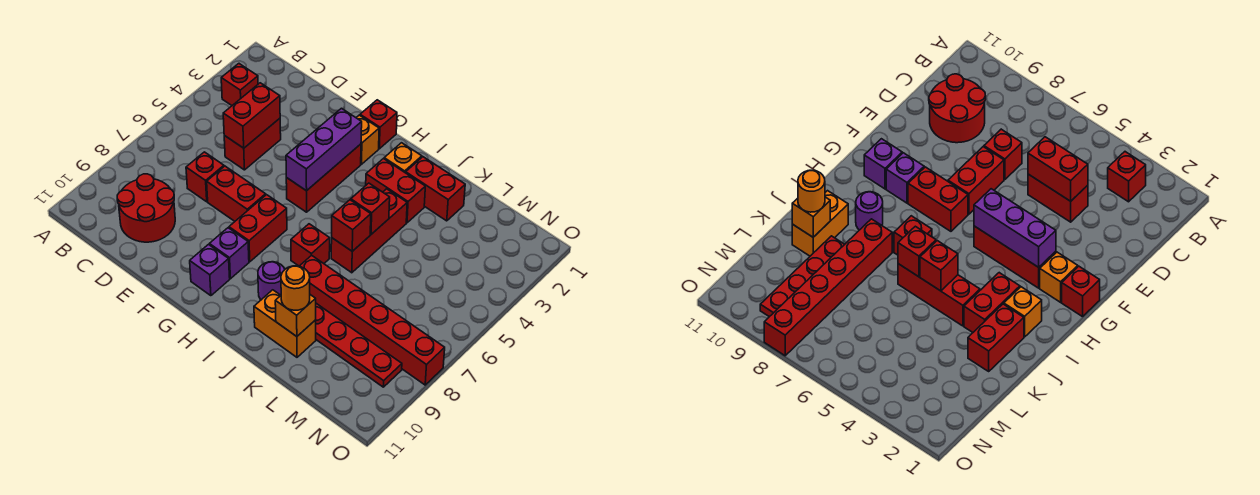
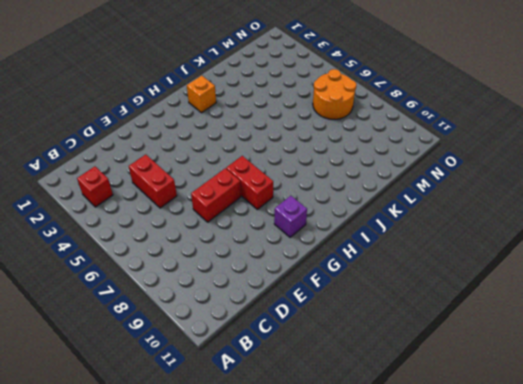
orange round brick M6:N7 level 1 -> none
none -> red round brick C9:D10 level 1
none -> red brick D7 level 1
none -> red brick G1 level 1

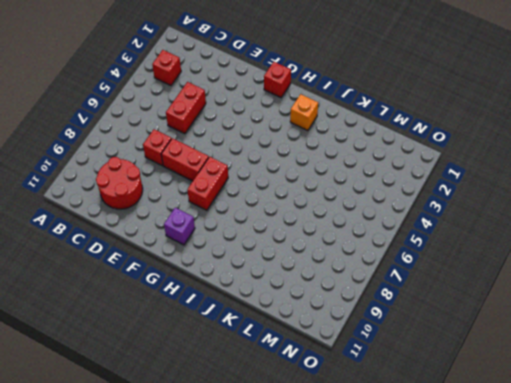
none -> orange brick G2 level 1
none -> red brick G3:G5 level 1
none -> purple brick G9 level 1

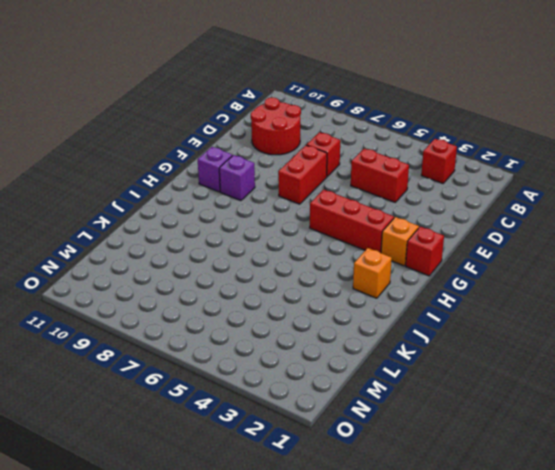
none -> red brick G7:G8 level 1
none -> red brick I3:J3 level 1
none -> red brick I7 level 1

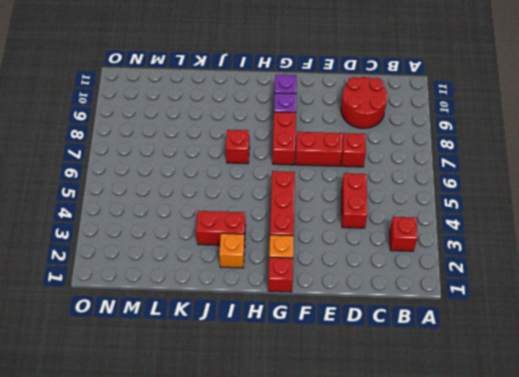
none -> purple round brick I9 level 1
none -> red brick J2:K2 level 1
none -> red brick J4:J6 level 1

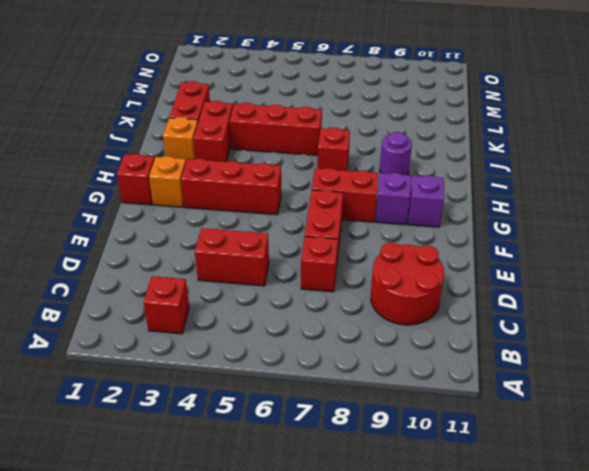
none -> red brick J8:O8 level 1
none -> orange brick J10:K10 level 1
none -> red plate K9:N9 level 1

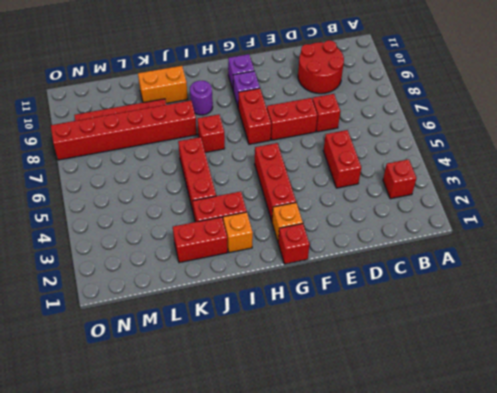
none -> red brick D4:D5 level 2
none -> purple brick G3:G5 level 2
none -> red brick J5 level 2

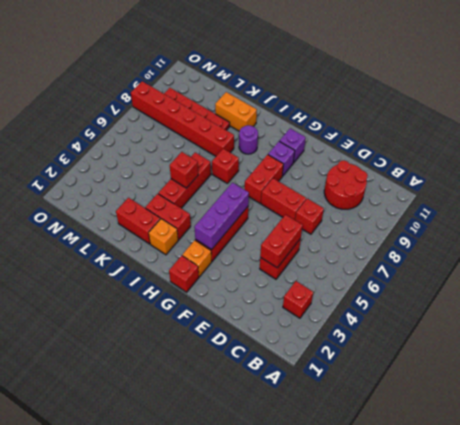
none -> red brick J6 level 2
none -> orange brick K10 level 2
none -> orange round brick K10 level 3

